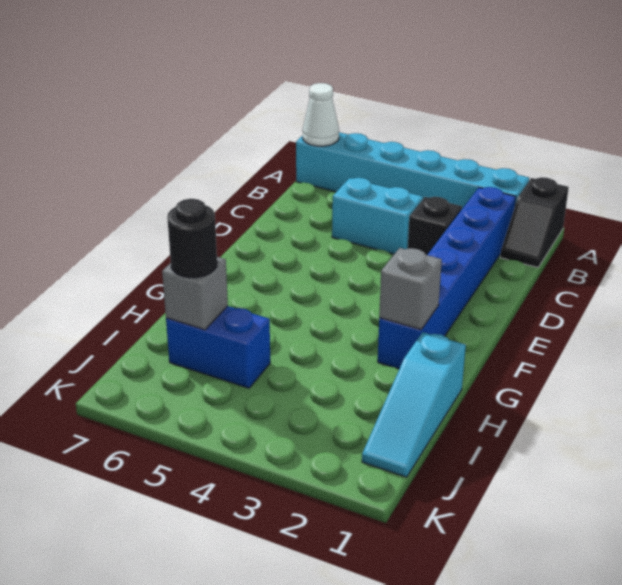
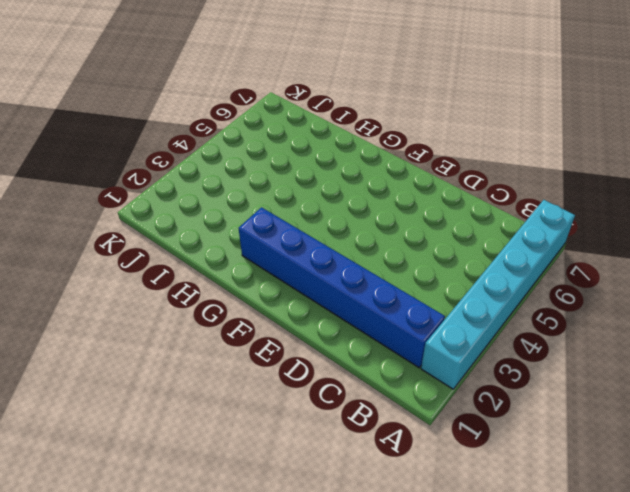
none -> black slope A1:B1 level 1 top A
none -> black brick C3 level 1

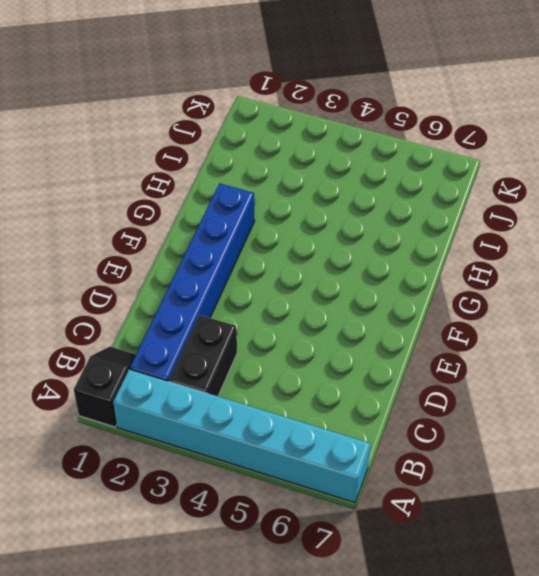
black brick B3:C3 level 1 -> black brick C3 level 1
none -> cyan brick C4:C5 level 1
none -> cyan slope H1:J1 level 1 top H

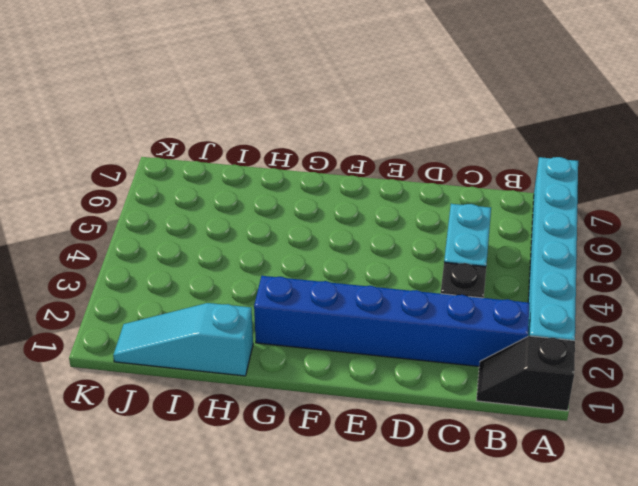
none -> blue brick I5:I6 level 1
none -> white cone A7 level 2

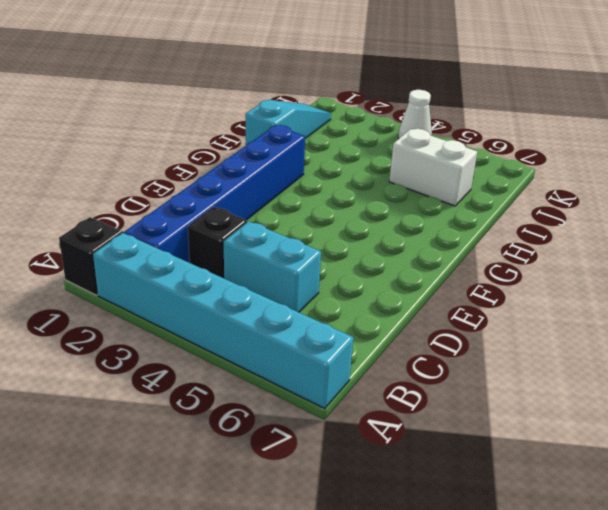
white brick I5:I6 level 1 -> blue brick I5:I6 level 1
white cone K4 level 1 -> white cone A7 level 2
none -> grey brick G2 level 2
none -> grey brick I6 level 2

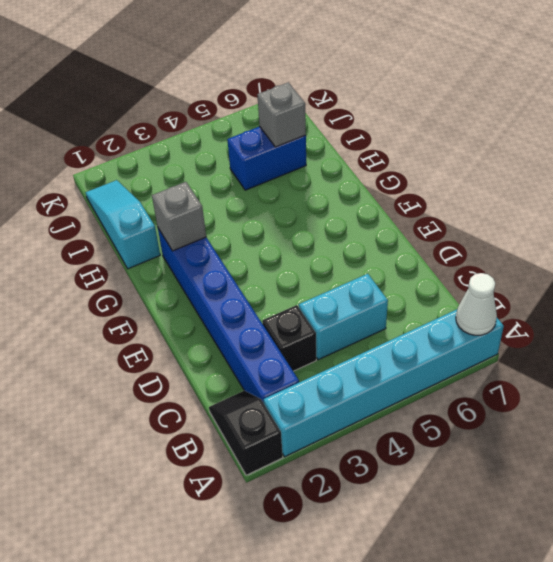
none -> black round brick I6 level 3

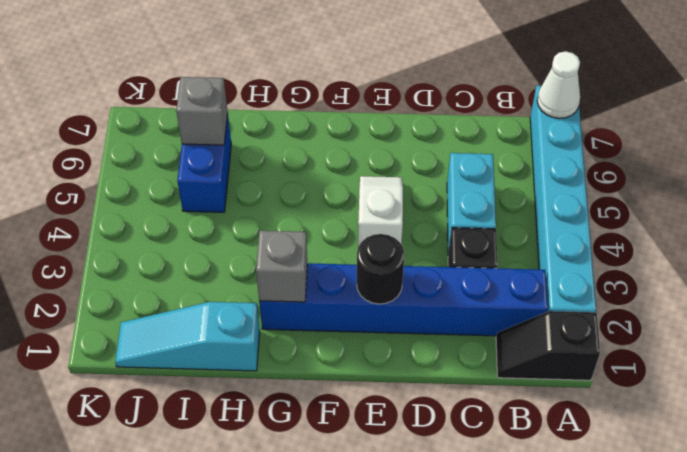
black round brick E2 level 2 -> black round brick I6 level 3
white slope E4:E5 level 1 top 4 -> none

